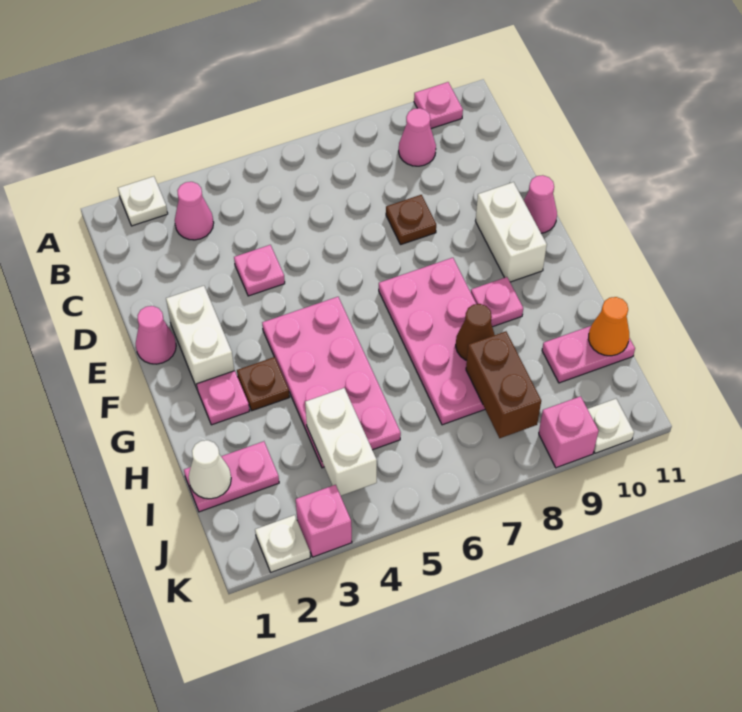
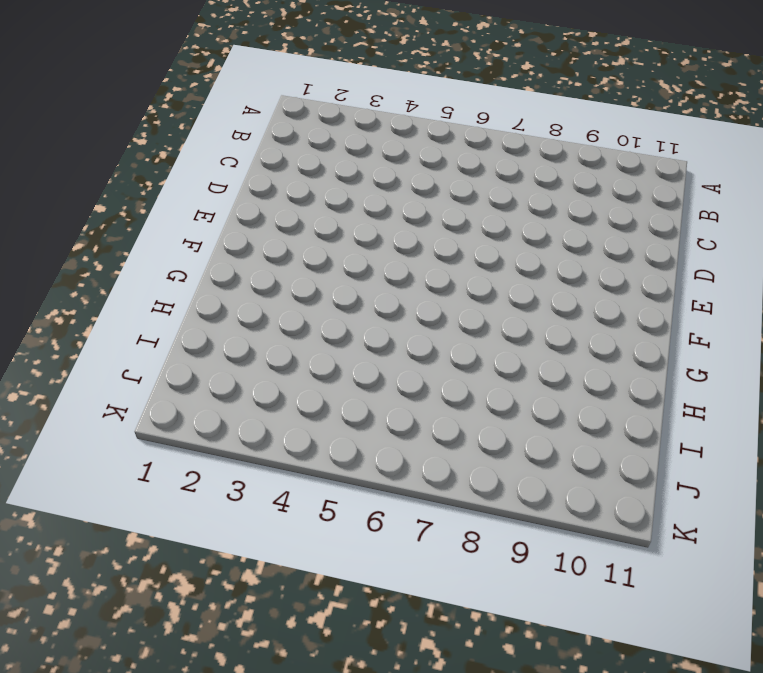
none -> white plate A2 level 1
none -> pink plate A10 level 1
none -> pink cone B3 level 1

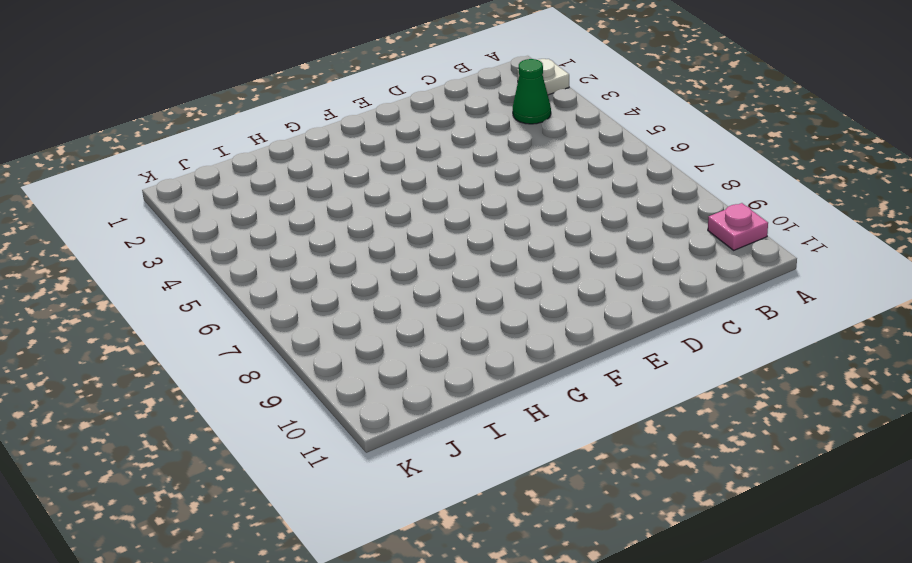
green cone B3 level 1 -> pink cone B3 level 1
none -> pink cone B9 level 1
none -> pink plate D4 level 1
none -> brown plate D8 level 1

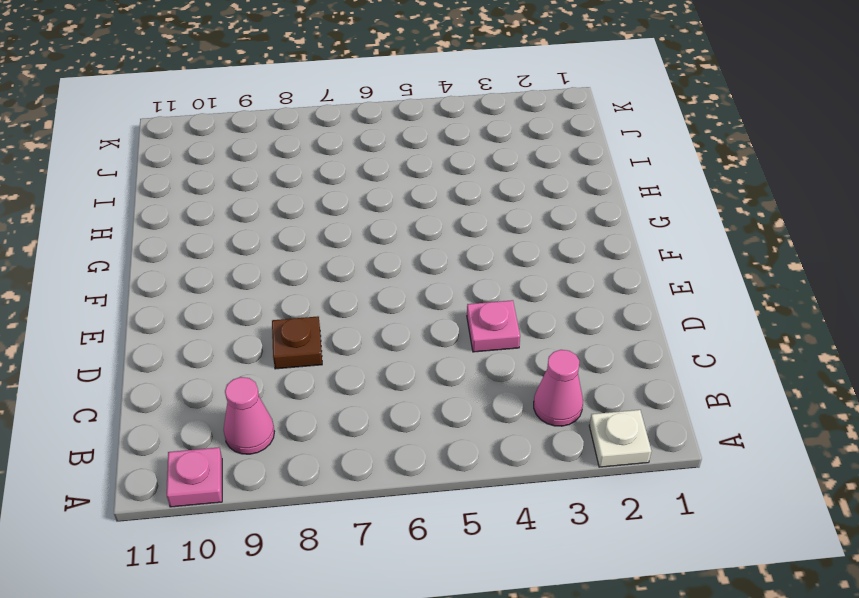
none -> pink cone E1 level 1
none -> white brick E2:F2 level 1
none -> white brick E10:F10 level 1

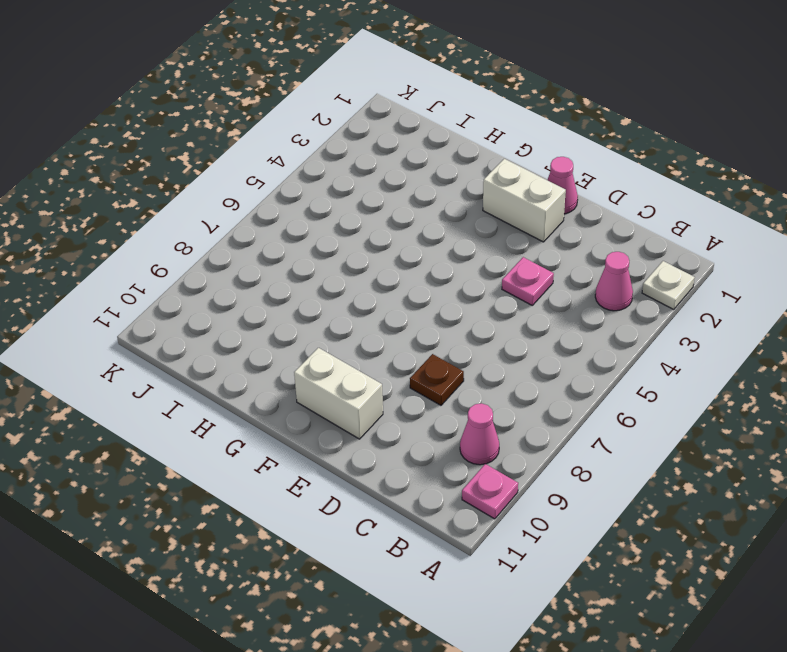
none -> pink cone E11 level 1
none -> pink plate F4:I5 level 1
none -> pink plate F7:I8 level 1

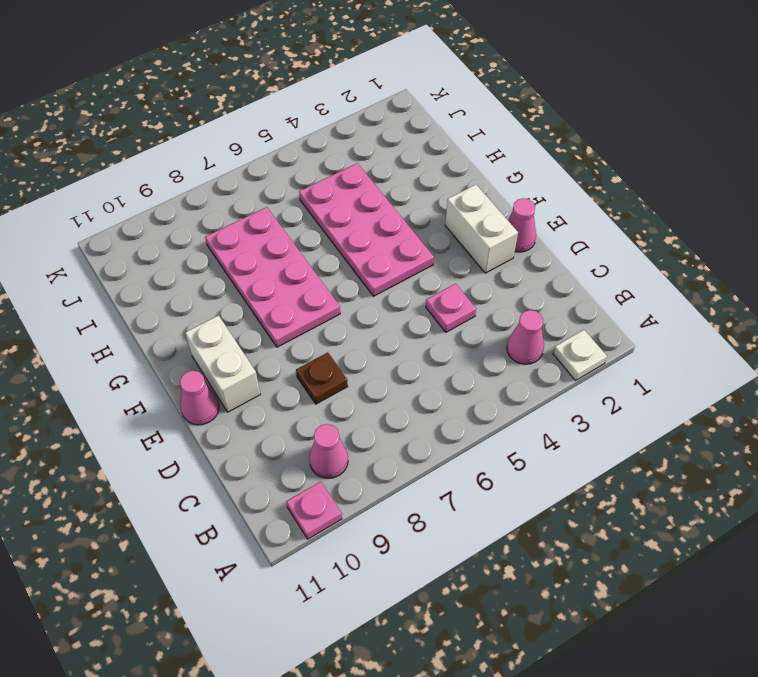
none -> pink plate G2 level 1
none -> brown plate G3 level 1
none -> pink plate G9 level 1

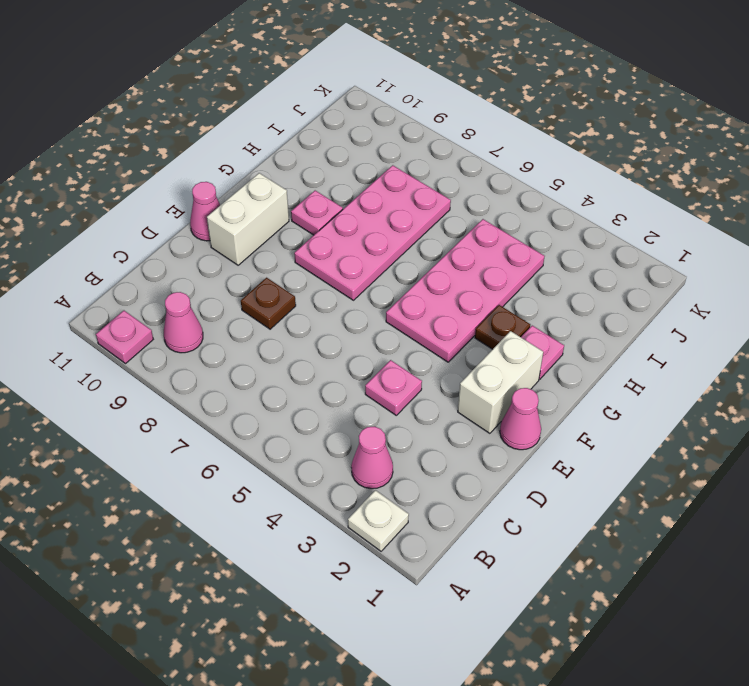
none -> pink plate I1:I2 level 1
none -> pink plate I10:I11 level 1
none -> white plate K2 level 1

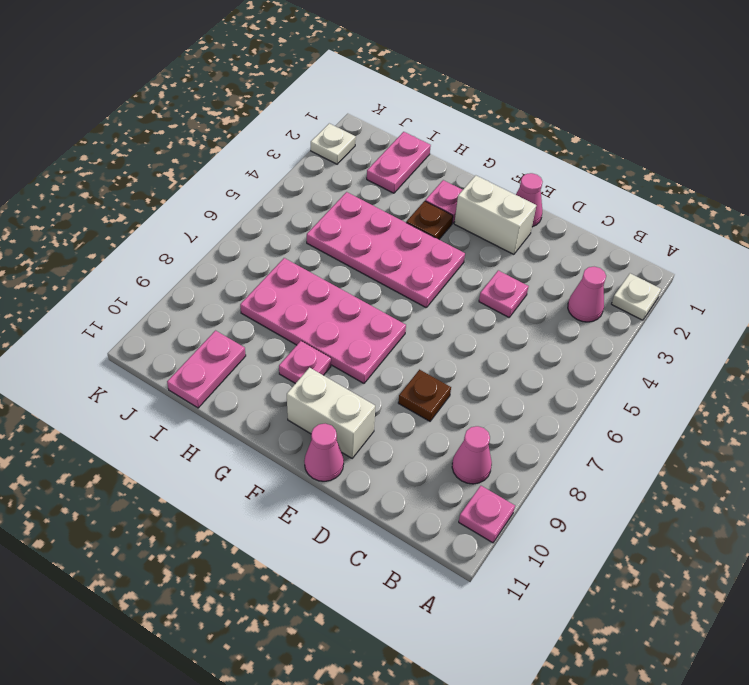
none -> pink brick K3 level 1
none -> pink brick K9 level 1
none -> white plate K10 level 1

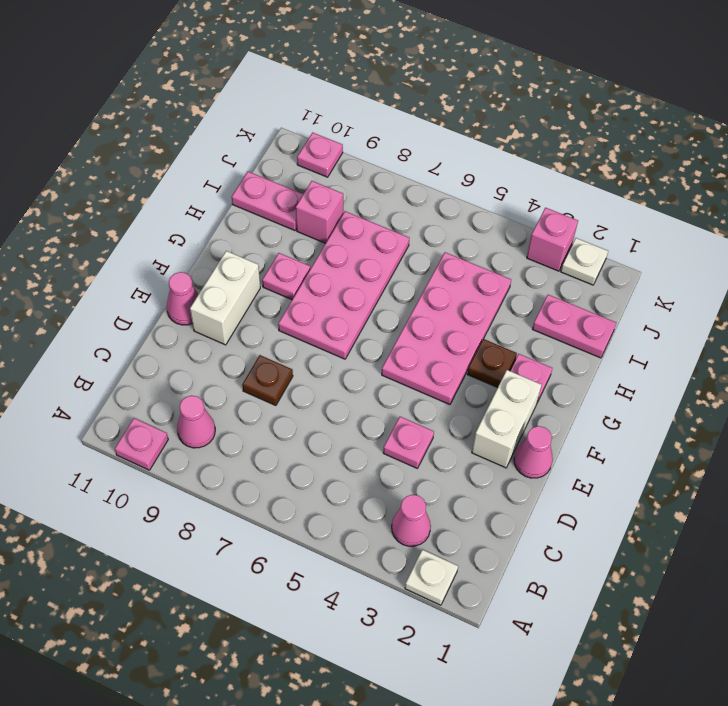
pink brick I9 level 1 -> pink brick K9 level 1
pink plate K10 level 1 -> white plate K10 level 1
none -> brown cone H8 level 2
none -> white cone I1 level 2
none -> white brick I4:J4 level 2

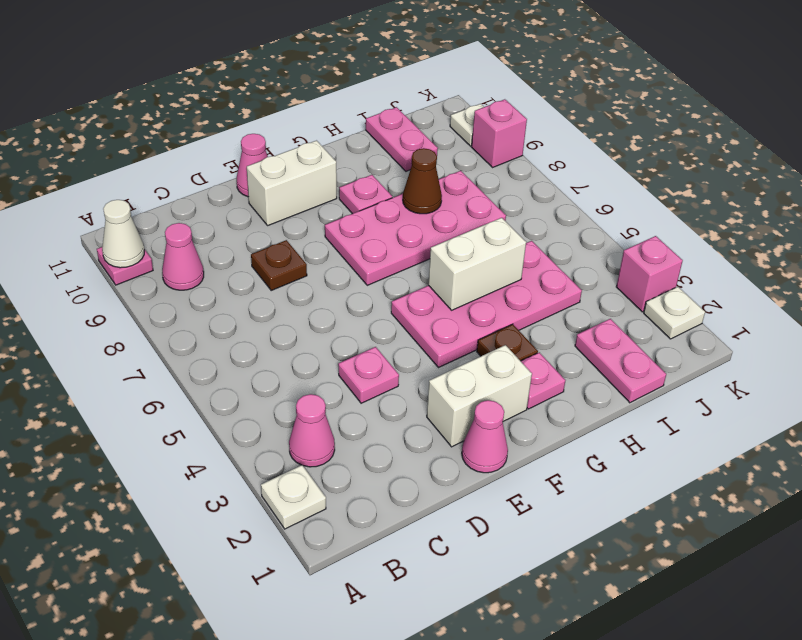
white cone A10 level 2 -> white cone I1 level 2
white brick G5:H5 level 2 -> white brick I4:J4 level 2
none -> brown brick I8:J8 level 2
none -> orange cone I11 level 2

